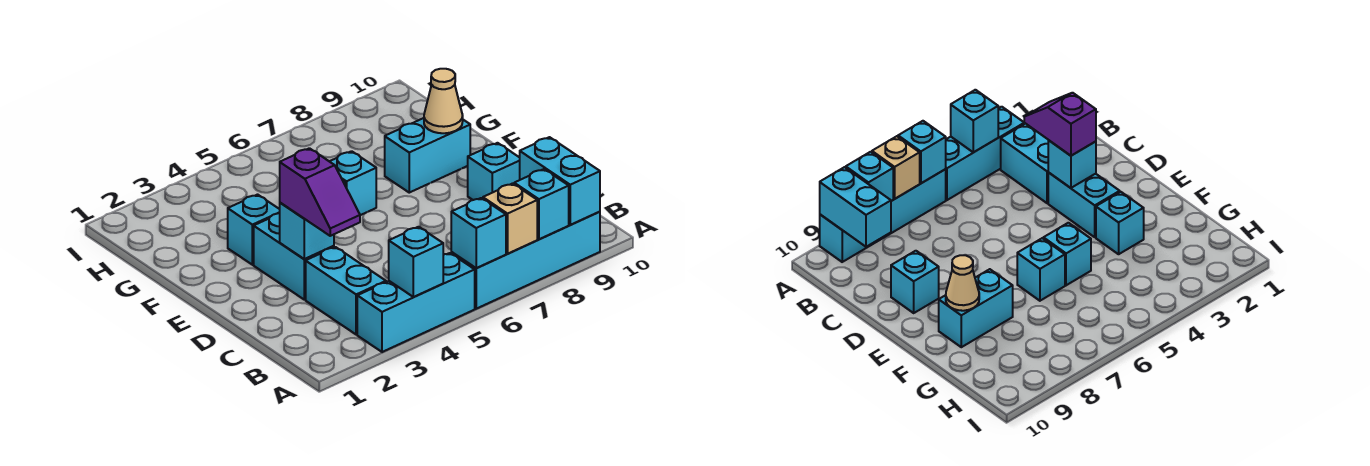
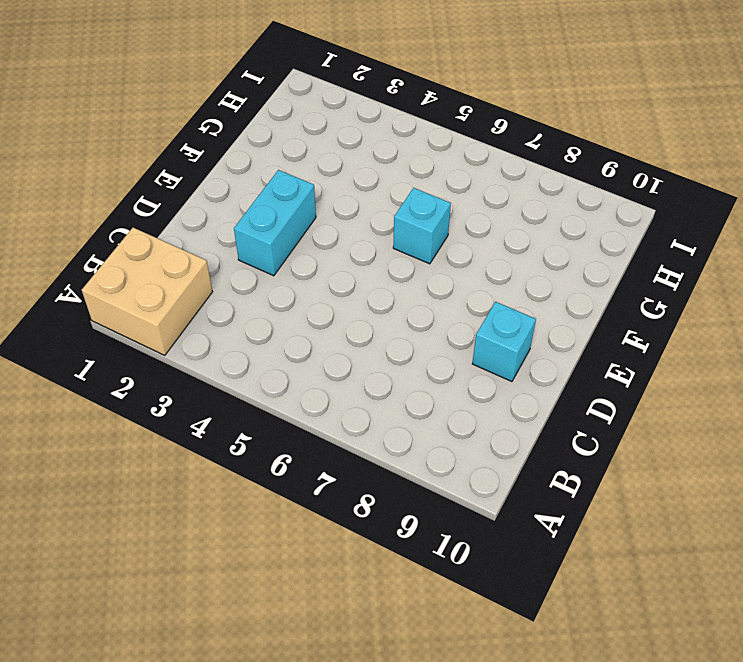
tan brick A1:B2 level 1 -> none
none -> cyan brick A3:A5 level 1
none -> cyan brick A6:A9 level 1
none -> cyan brick B3:C3 level 1

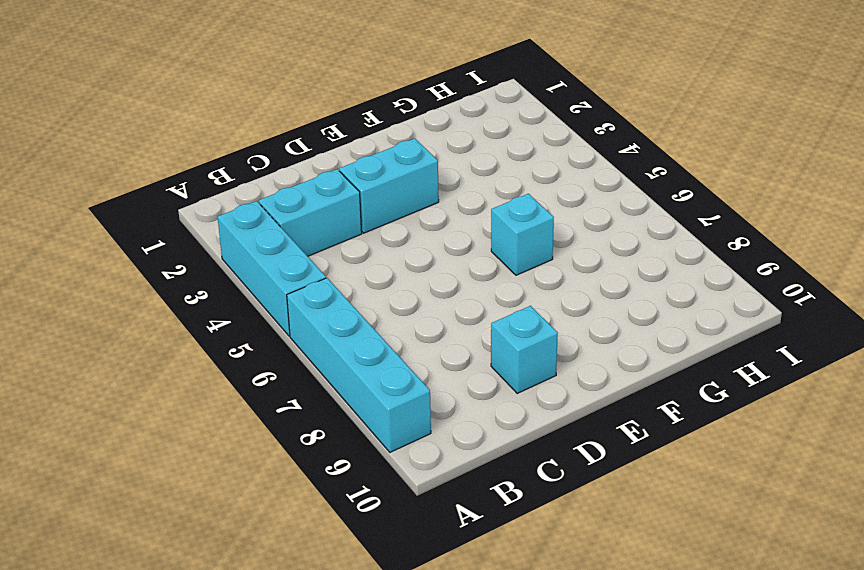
none -> cyan brick F3 level 1
none -> cyan brick F5 level 1
none -> cyan brick F8:F9 level 1

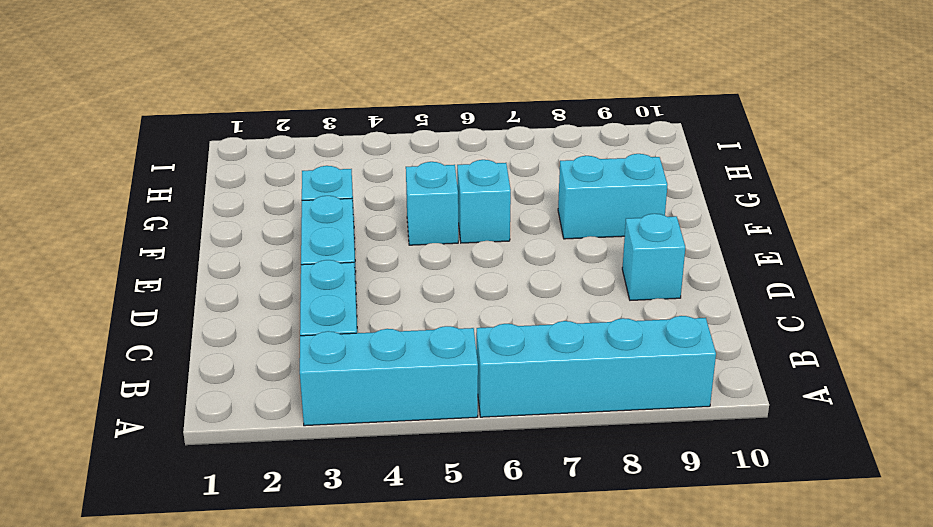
none -> cyan brick A4 level 2
none -> cyan brick A6 level 2
none -> tan brick A7 level 2

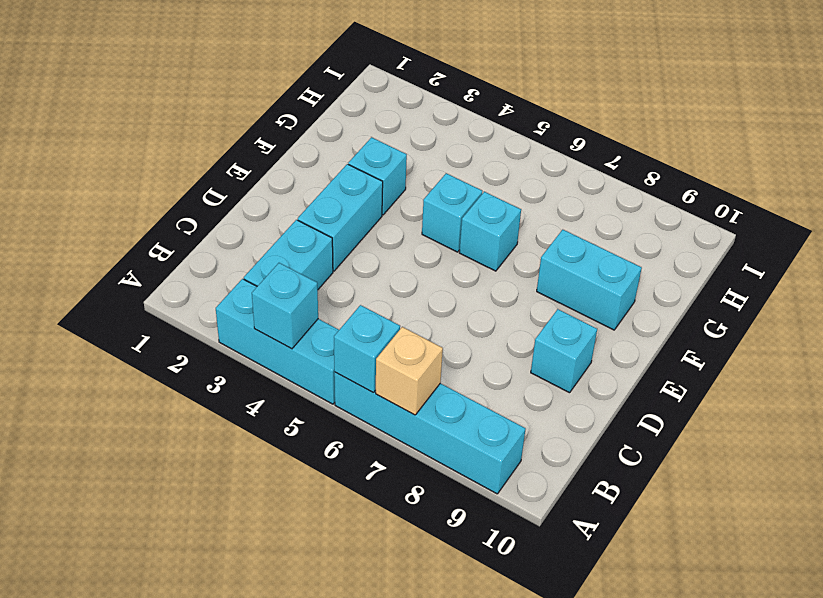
none -> cyan brick A8 level 2
none -> cyan brick A9:B9 level 2
none -> cyan brick D3 level 2

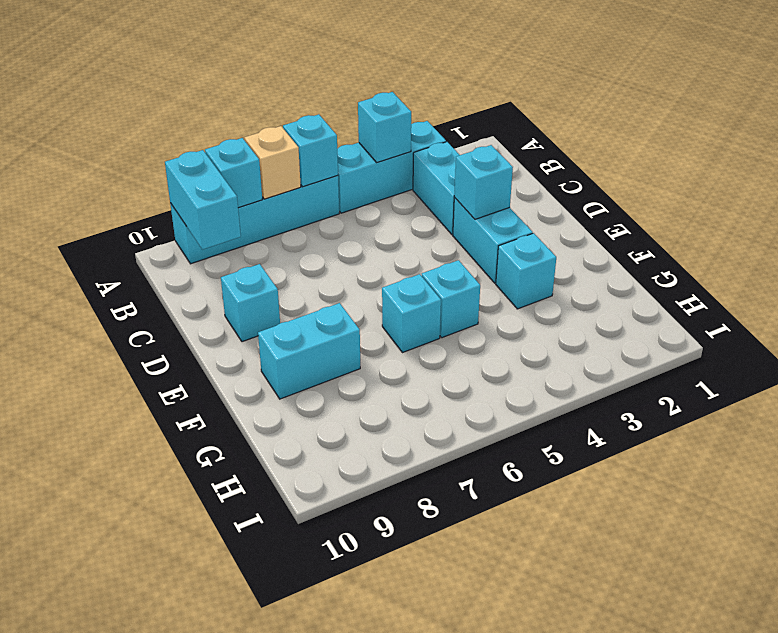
none -> tan cone F9 level 2
none -> purple slope C3:D3 level 3 top D

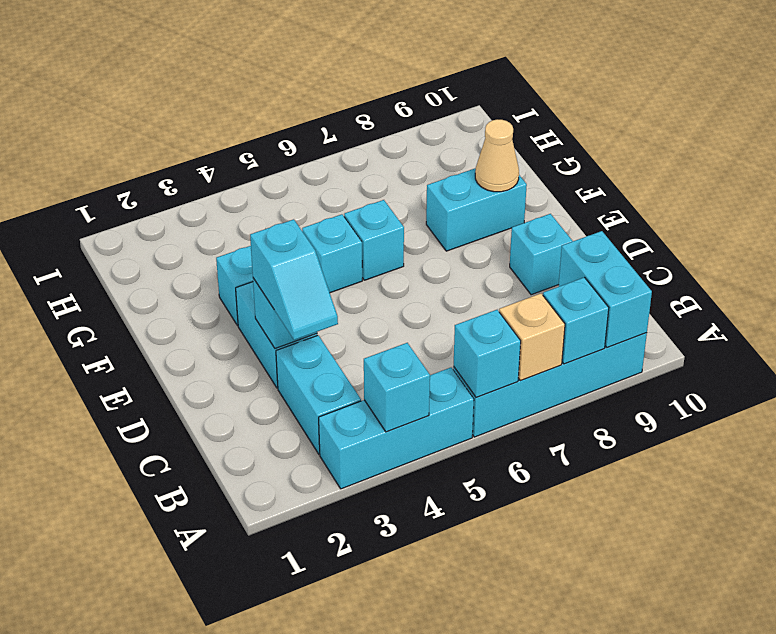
cyan slope C3:D3 level 3 top D -> purple slope C3:D3 level 3 top D

